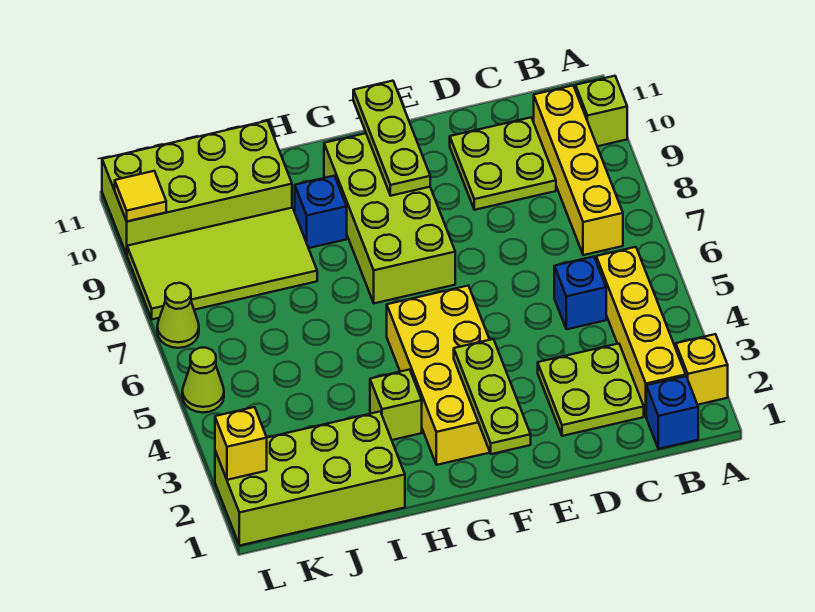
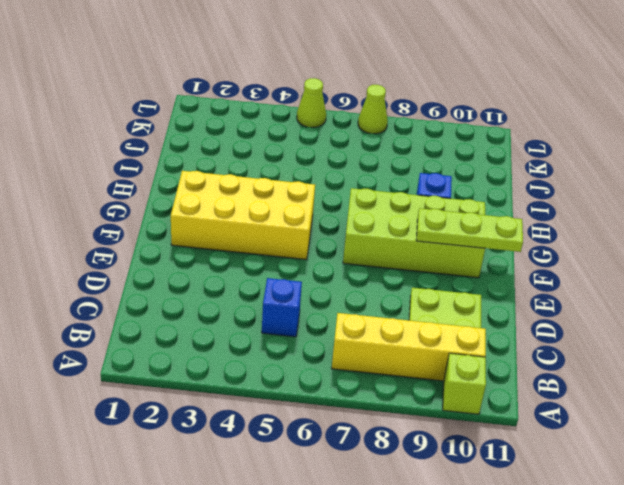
none -> yellow brick A2 level 1
none -> blue brick B1 level 1
none -> yellow brick B2:B5 level 1

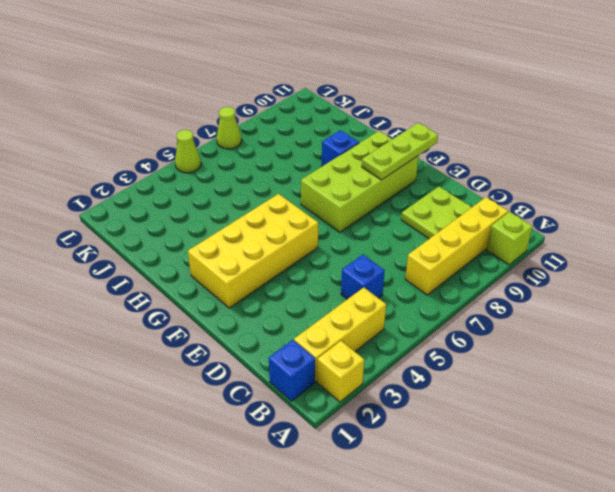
yellow brick B2:B4 level 1 -> yellow brick B2:B5 level 1
none -> lime plate C2:D3 level 1
none -> lime brick H3 level 1
none -> lime brick I1:L2 level 1

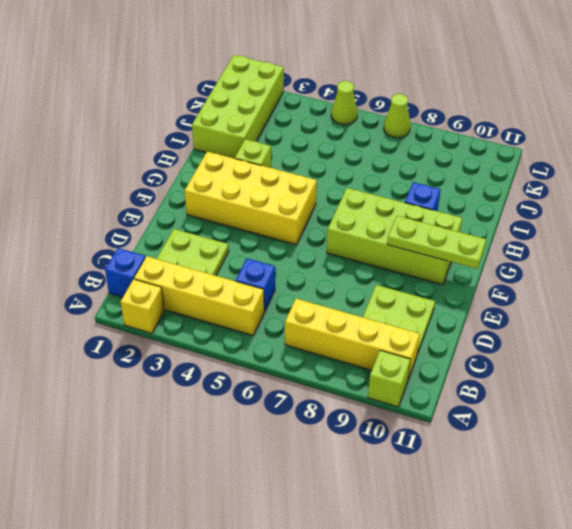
none -> lime tile I8:L9 level 1
none -> lime brick I10:L11 level 1
none -> lime plate F1:F3 level 2

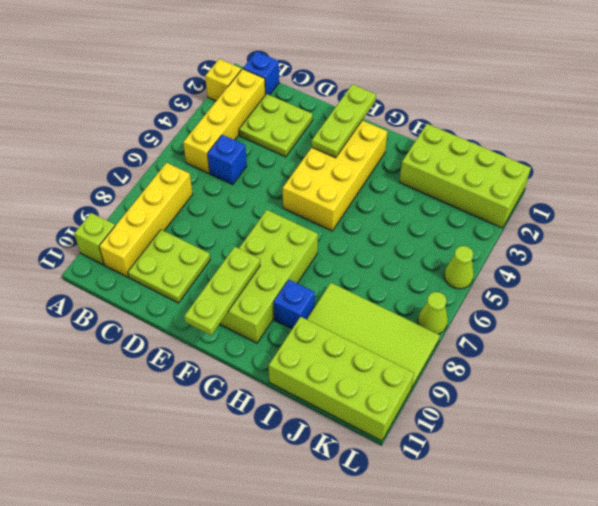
none -> lime brick H3 level 1
none -> yellow brick L2 level 2
none -> yellow tile L10 level 2

